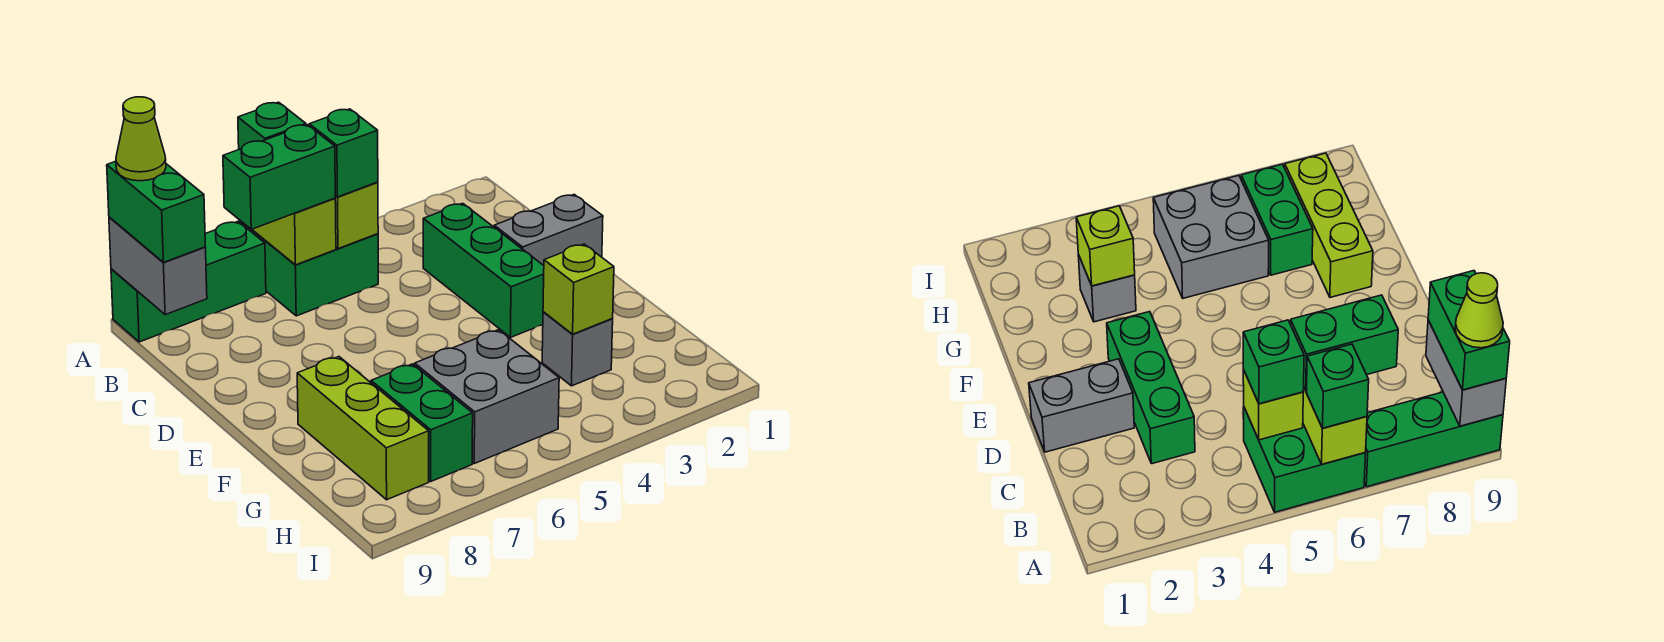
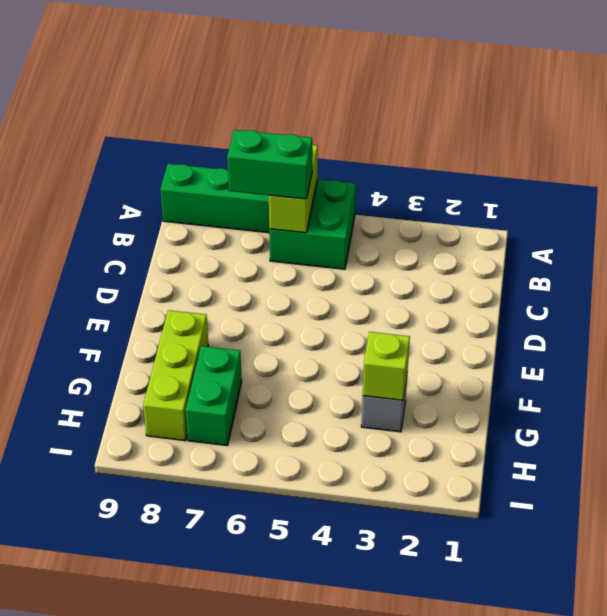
none -> green brick C3:E3 level 1
none -> grey brick D1:D2 level 1
none -> grey brick G5:H6 level 1

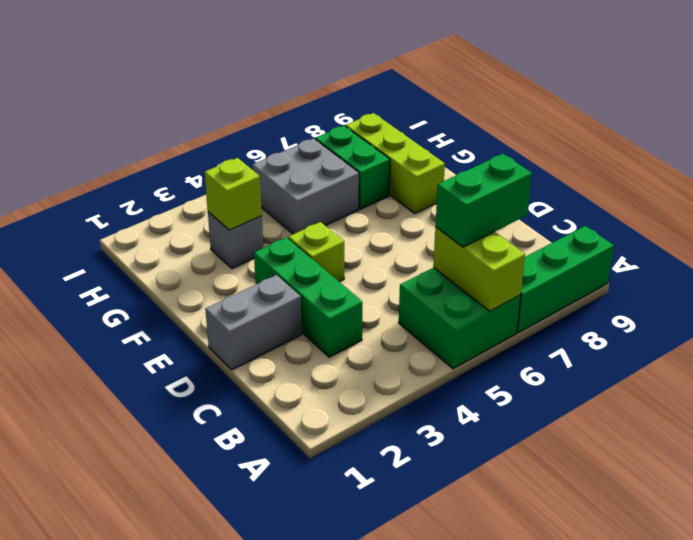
lime brick E4 level 1 -> lime brick B5 level 2
none -> grey brick A9:B9 level 2
none -> green brick A6 level 3
none -> green brick A9:B9 level 3

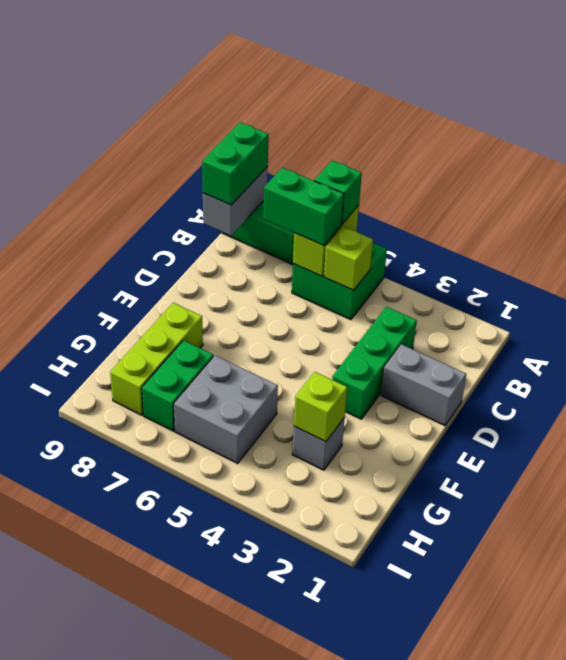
none -> green brick B5 level 3
none -> lime cone A9 level 4

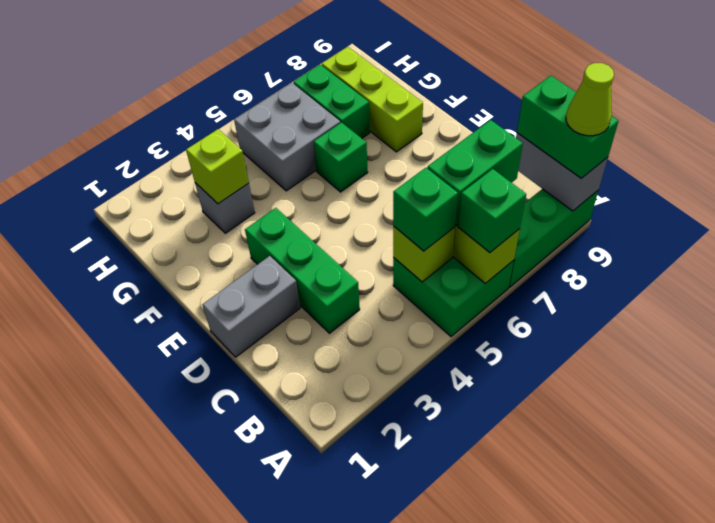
green brick F6 level 1 -> none

